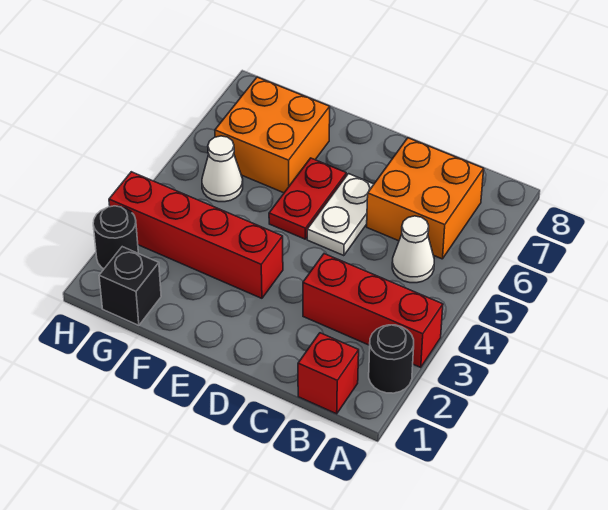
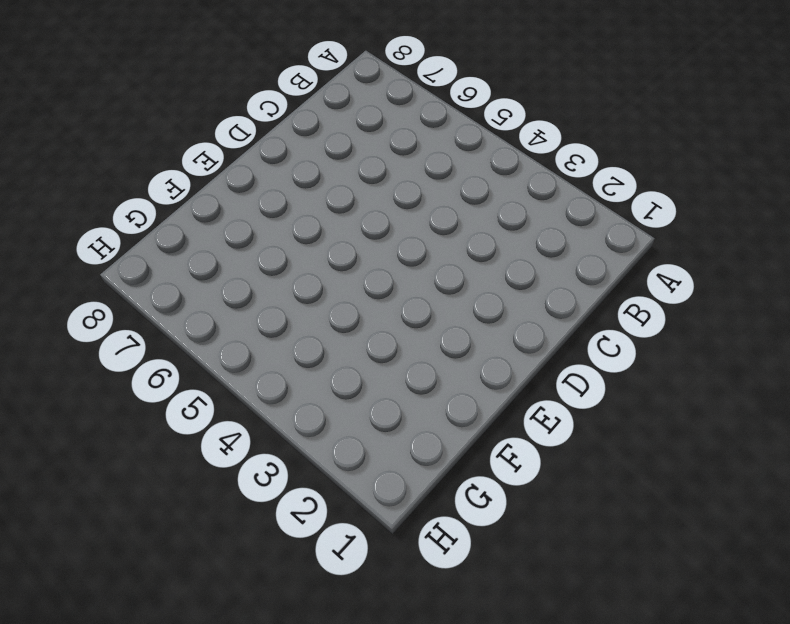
none -> black round brick A2 level 1
none -> red brick A3:C3 level 1
none -> red brick B1 level 1

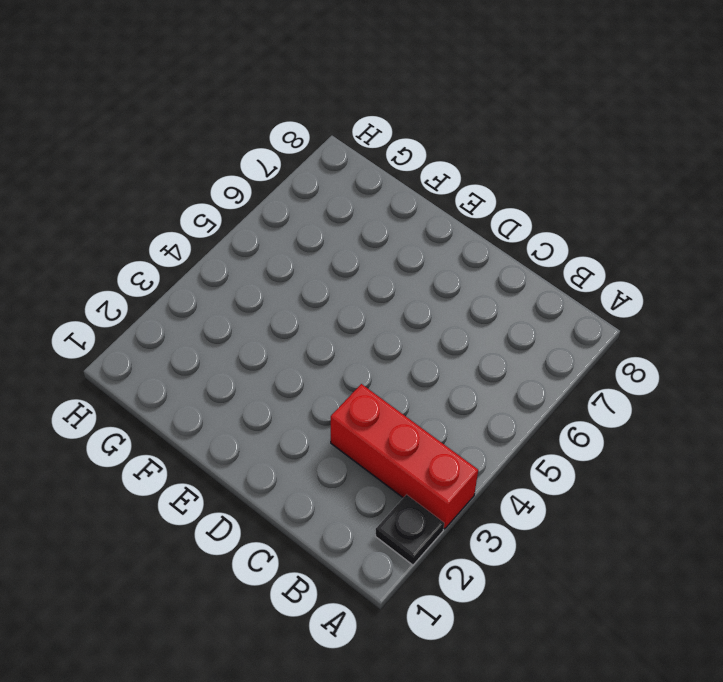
black plate A2 level 1 -> black round brick A2 level 1
none -> red brick B1 level 1
none -> white cone B5 level 1
none -> orange brick B6:C7 level 1

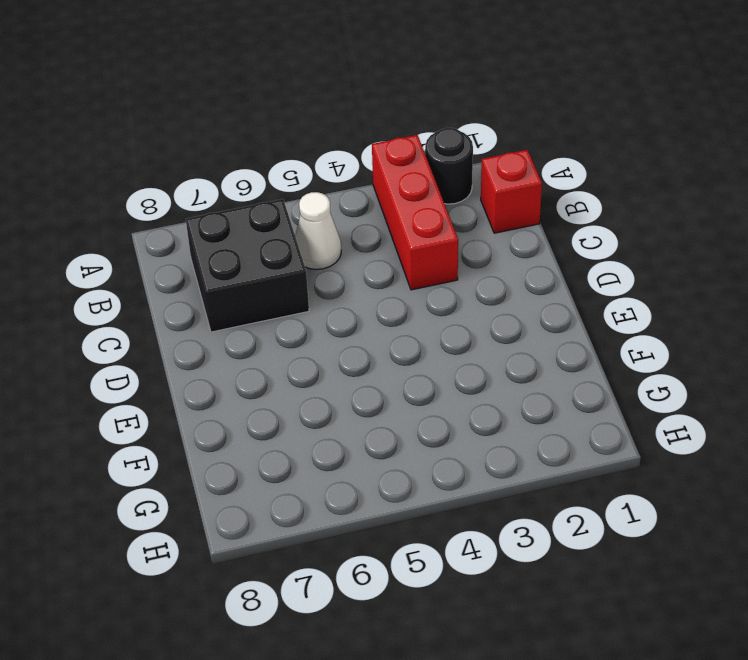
black brick B6:C7 level 1 -> orange brick B6:C7 level 1
none -> white plate D5:D6 level 1
none -> red brick E3:H3 level 1
none -> red plate E5:E6 level 1

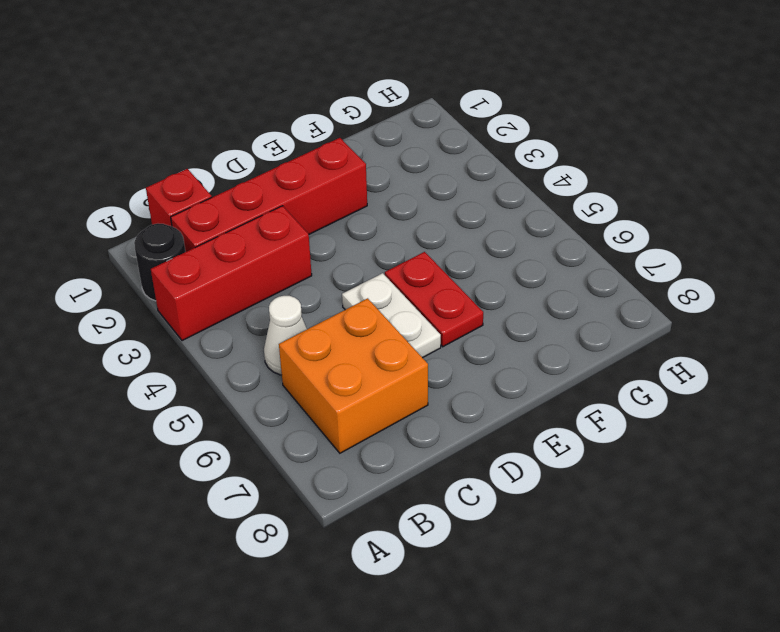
red brick B2:E2 level 1 -> red brick E3:H3 level 1
none -> orange brick F6:G7 level 1
none -> black brick G1 level 1
none -> white cone G5 level 1

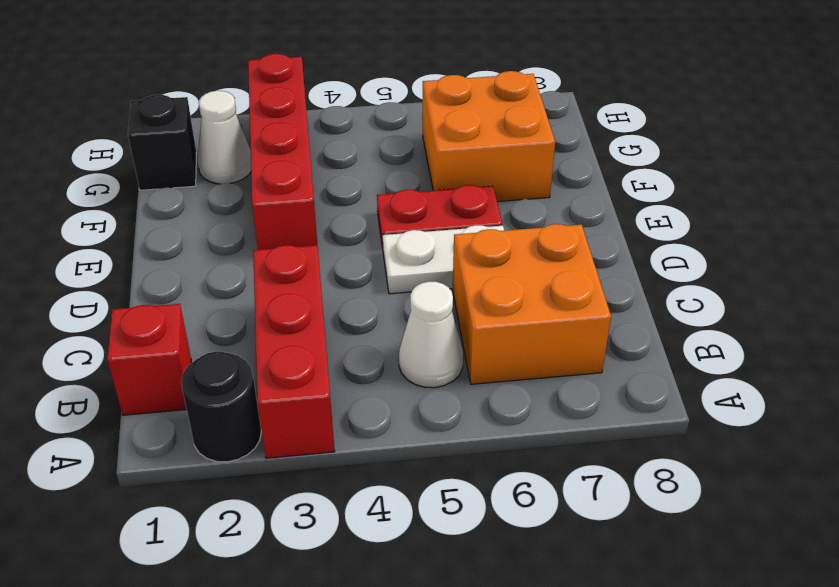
white cone G2 level 1 -> white cone G5 level 1
none -> black round brick H2 level 1

